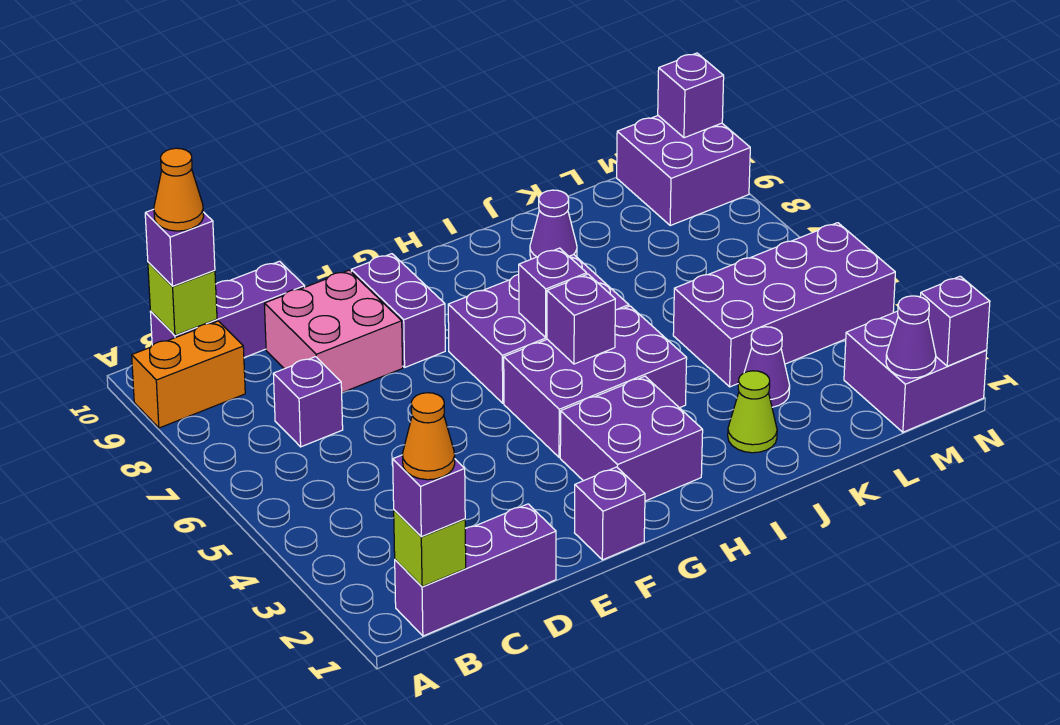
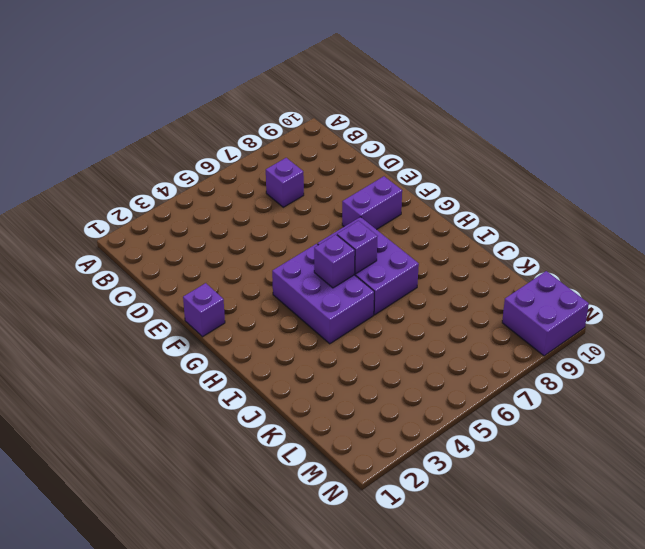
none -> orange brick A9:B9 level 1
none -> purple brick B1:D1 level 1
none -> purple brick B10:D10 level 1

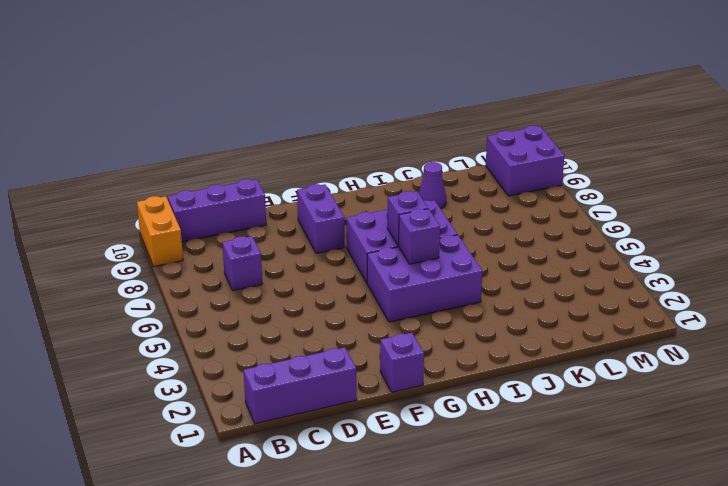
orange brick A9:A10 level 1 -> orange brick A9:B9 level 1
none -> pink brick D8:E9 level 1
none -> purple brick G2:H3 level 1
none -> lime cone J2 level 1

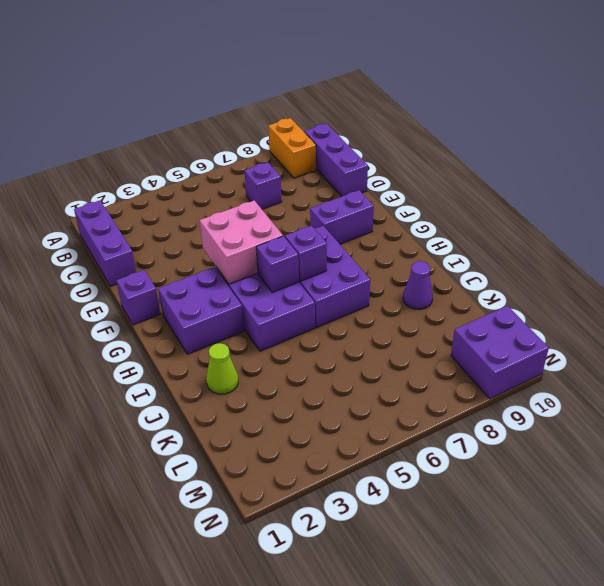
pink brick F4:G5 level 2 -> pink brick D8:E9 level 1
none -> purple cone K3 level 1
none -> purple brick K4:N5 level 1
none -> purple brick M1:N2 level 1

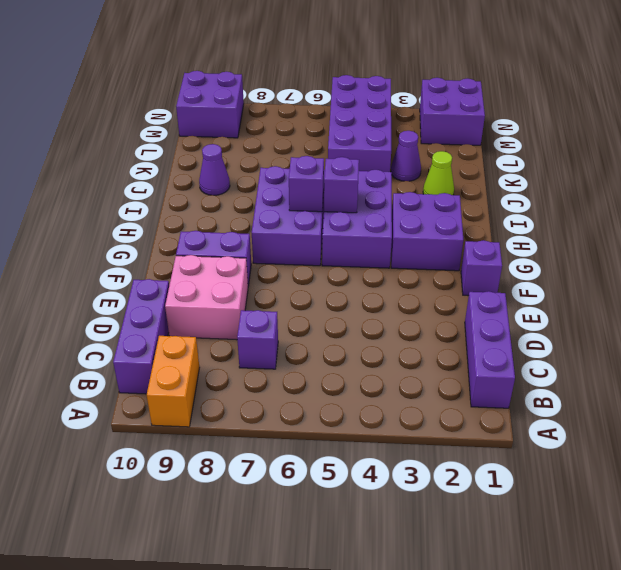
none -> lime brick B1 level 2
none -> lime brick B10 level 2
none -> purple cone M1 level 2

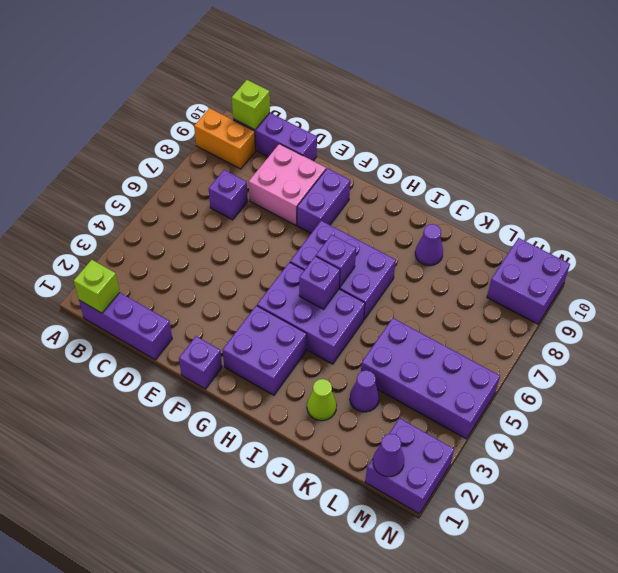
none -> purple brick N1 level 2
none -> purple brick N10 level 2
none -> purple brick B1 level 3

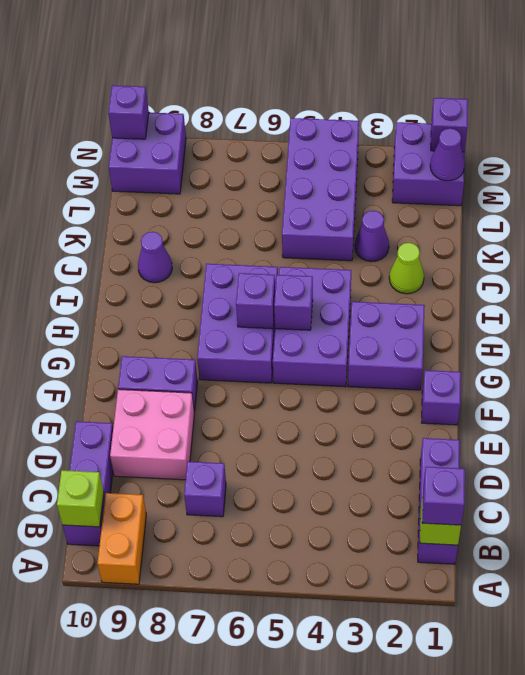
none -> purple brick B10 level 3
none -> orange cone B1 level 4
none -> orange cone B10 level 4

